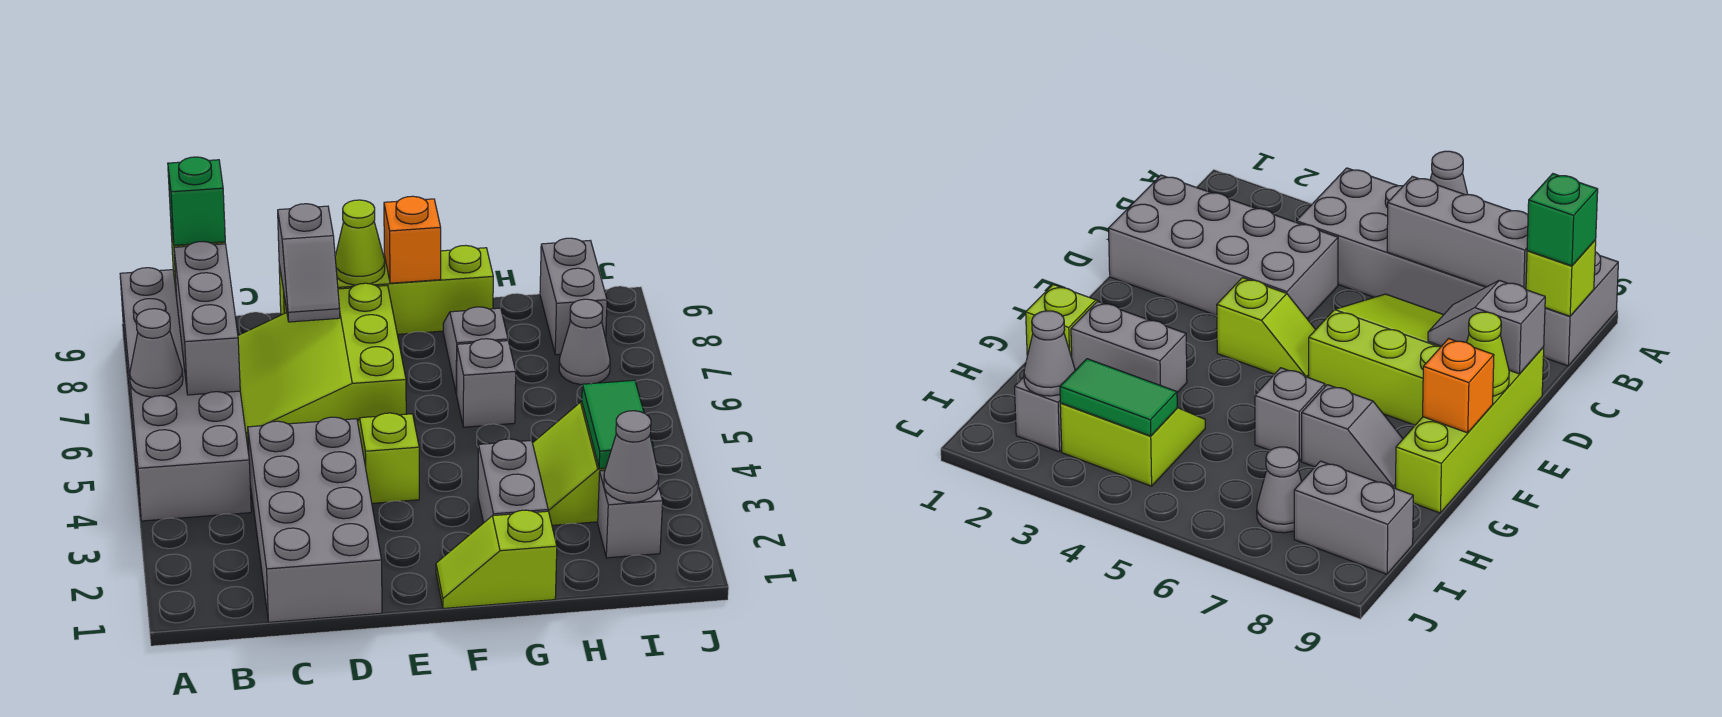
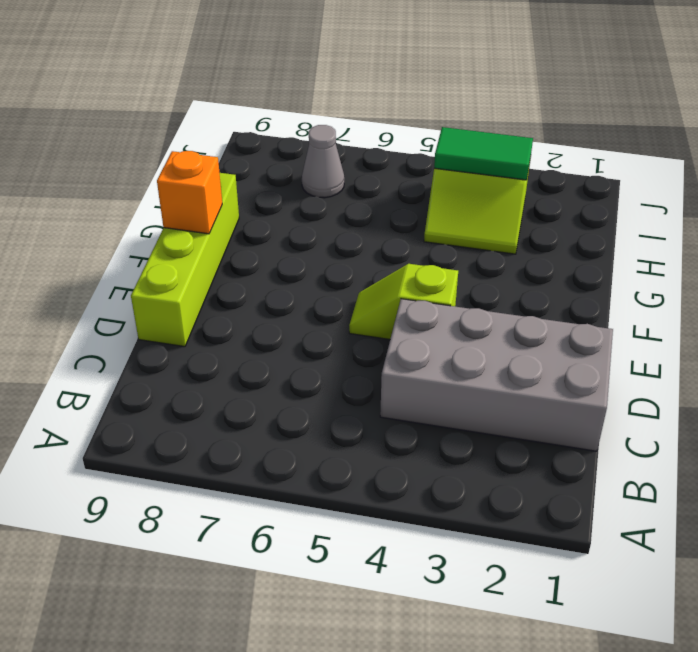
none -> grey brick A4:B9 level 1
none -> lime slope C6:E8 level 1 top E
none -> lime slope F1:G1 level 1 top G

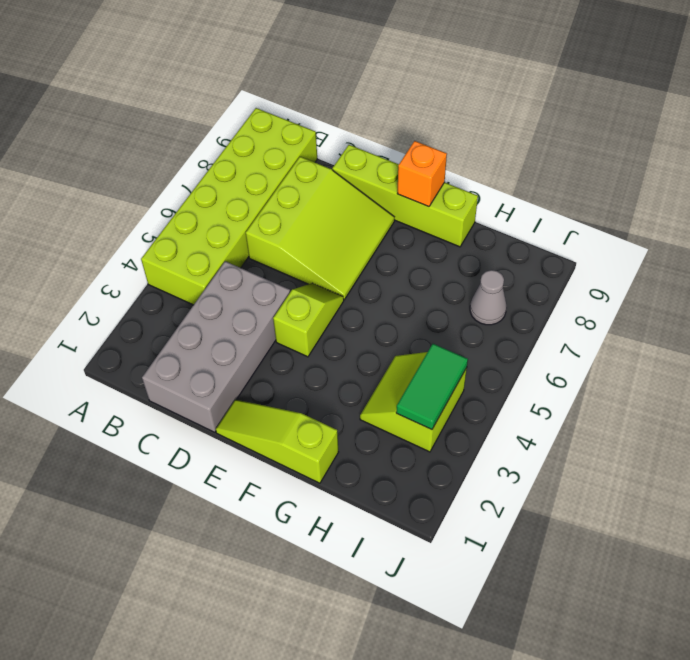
lime brick A4:B9 level 1 -> grey brick A4:B9 level 1
lime slope C6:E8 level 1 top C -> lime slope C6:E8 level 1 top E
lime slope E1:G1 level 1 top G -> lime slope F1:G1 level 1 top G
none -> grey brick G2:G3 level 1
none -> grey brick G6 level 1
none -> grey slope G7:G8 level 1 top 7

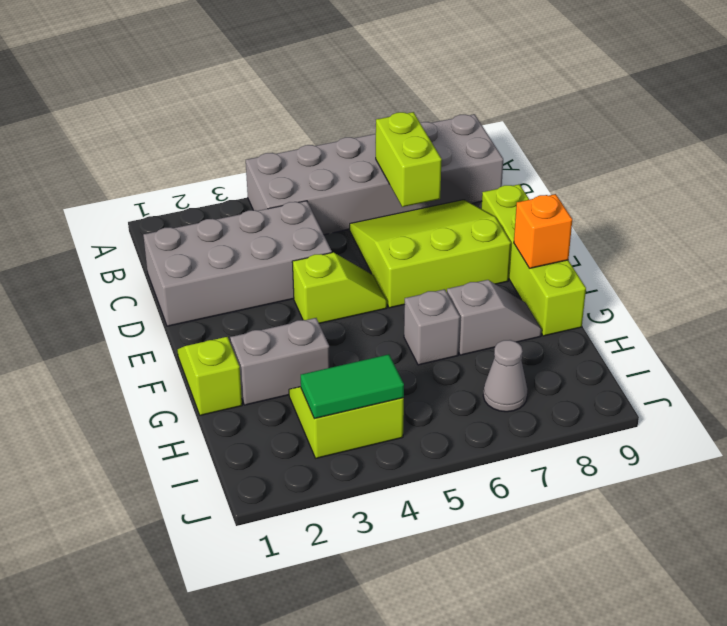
lime brick B7:C7 level 2 -> grey brick B6:B8 level 2
none -> grey brick I2 level 1
none -> grey brick I8:I9 level 1
none -> grey cone A6 level 2

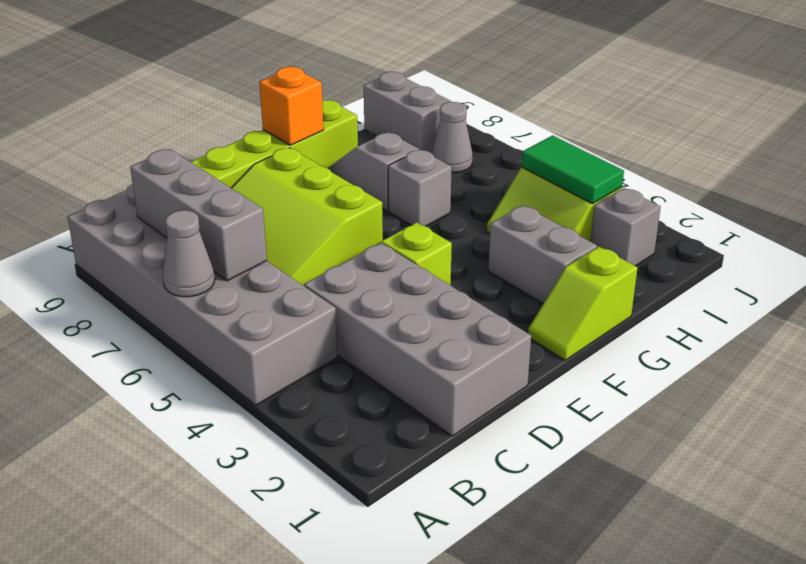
none -> lime brick B9 level 2
none -> grey slope D8:D9 level 2 top 9
none -> lime cone E9 level 2

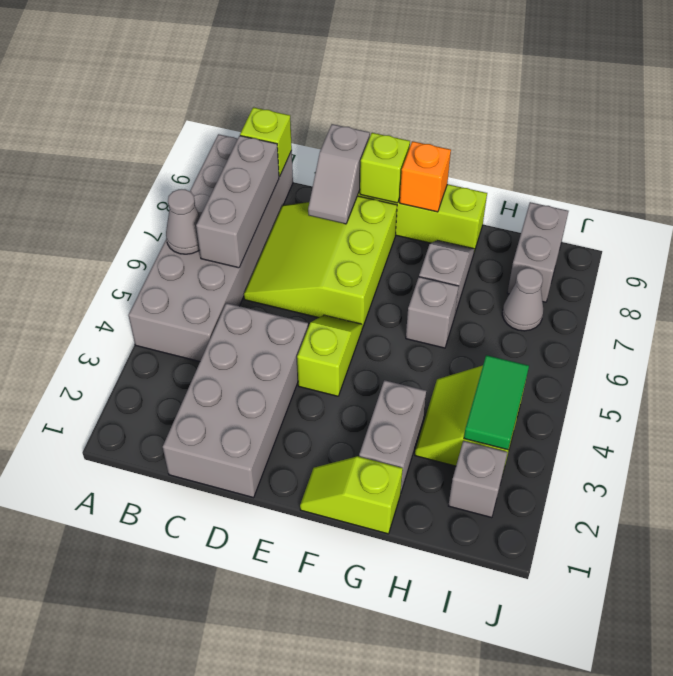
lime brick E9 level 2 -> lime cone E9 level 2
none -> grey cone I2 level 2
none -> green brick B9 level 3

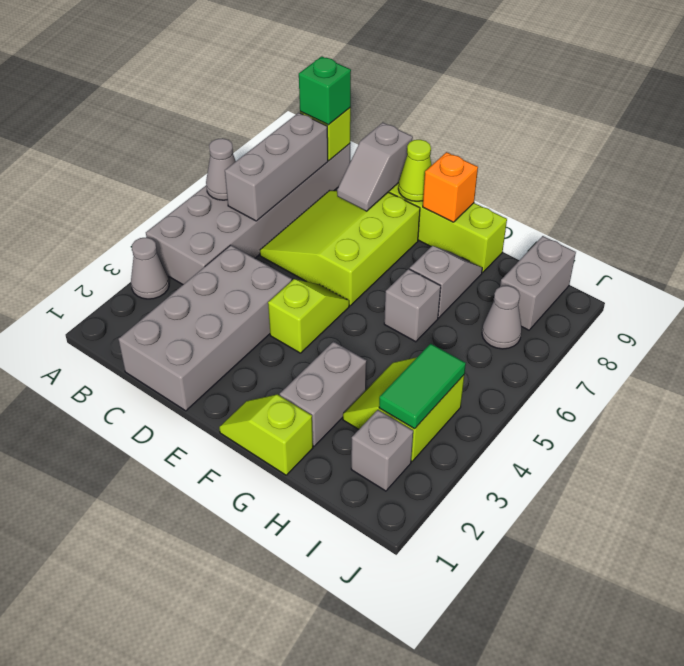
grey cone A3 level 1 -> grey cone I2 level 2

